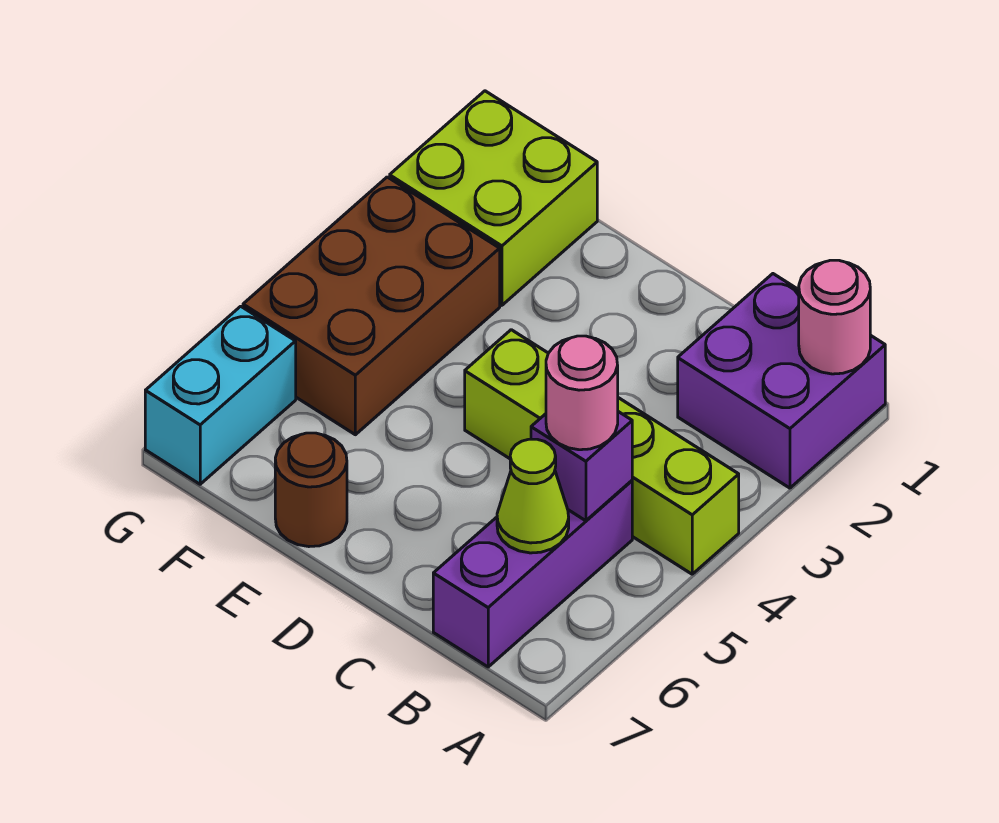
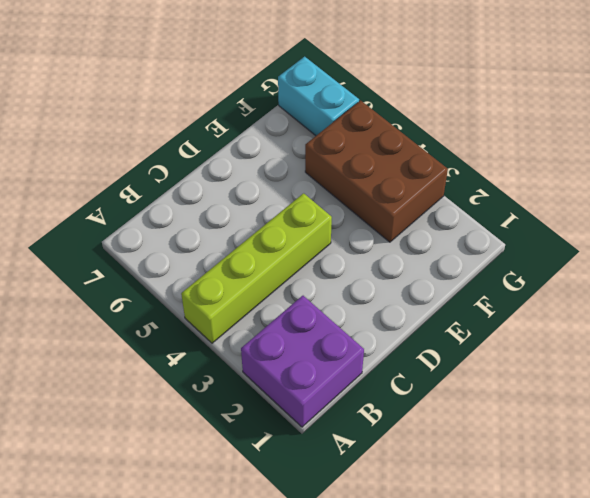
none -> purple brick B5:B7 level 1
none -> brown round brick E7 level 1

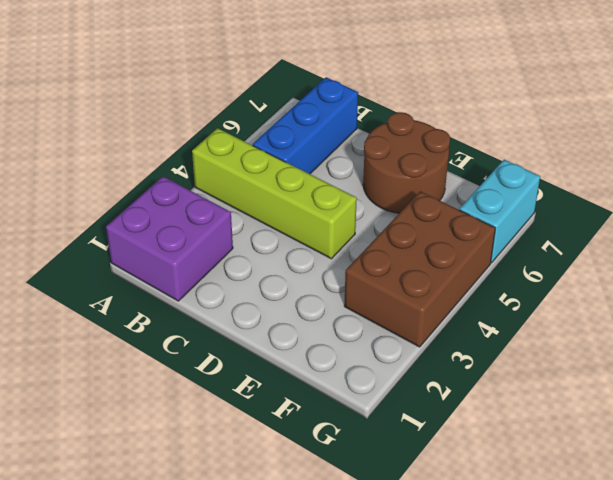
blue brick B5:B7 level 1 -> purple brick B5:B7 level 1
brown round brick D6:E7 level 1 -> brown round brick E7 level 1
none -> lime brick F1:G2 level 1
none -> pink round brick A1 level 2

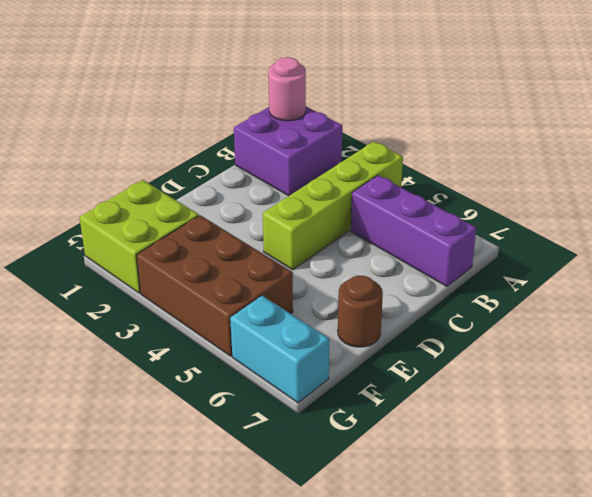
none -> purple brick B5 level 2
none -> lime cone B6 level 2

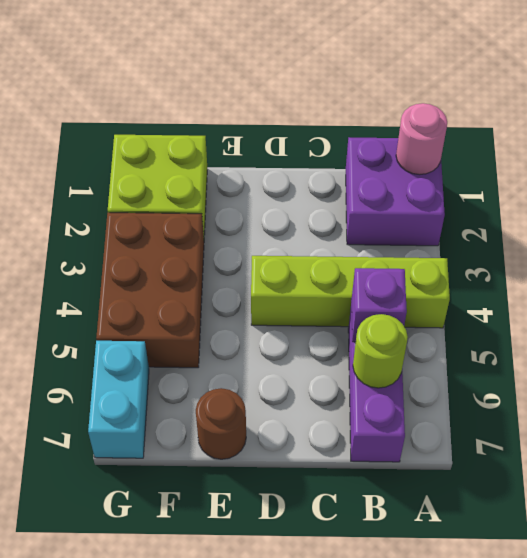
lime round brick B6 level 2 -> lime cone B6 level 2
none -> pink round brick B5 level 3

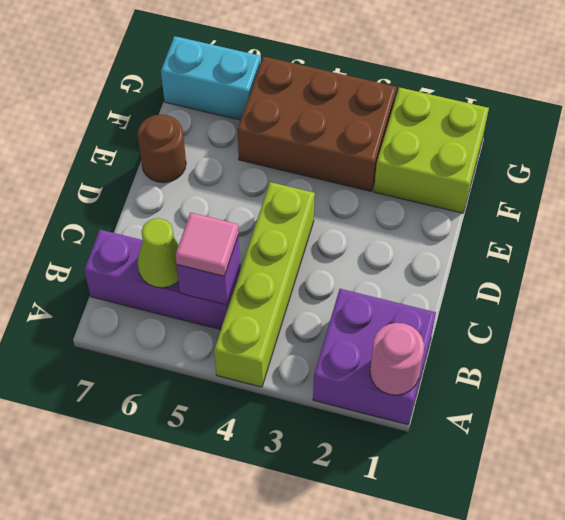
pink tile B5 level 3 -> pink round brick B5 level 3

